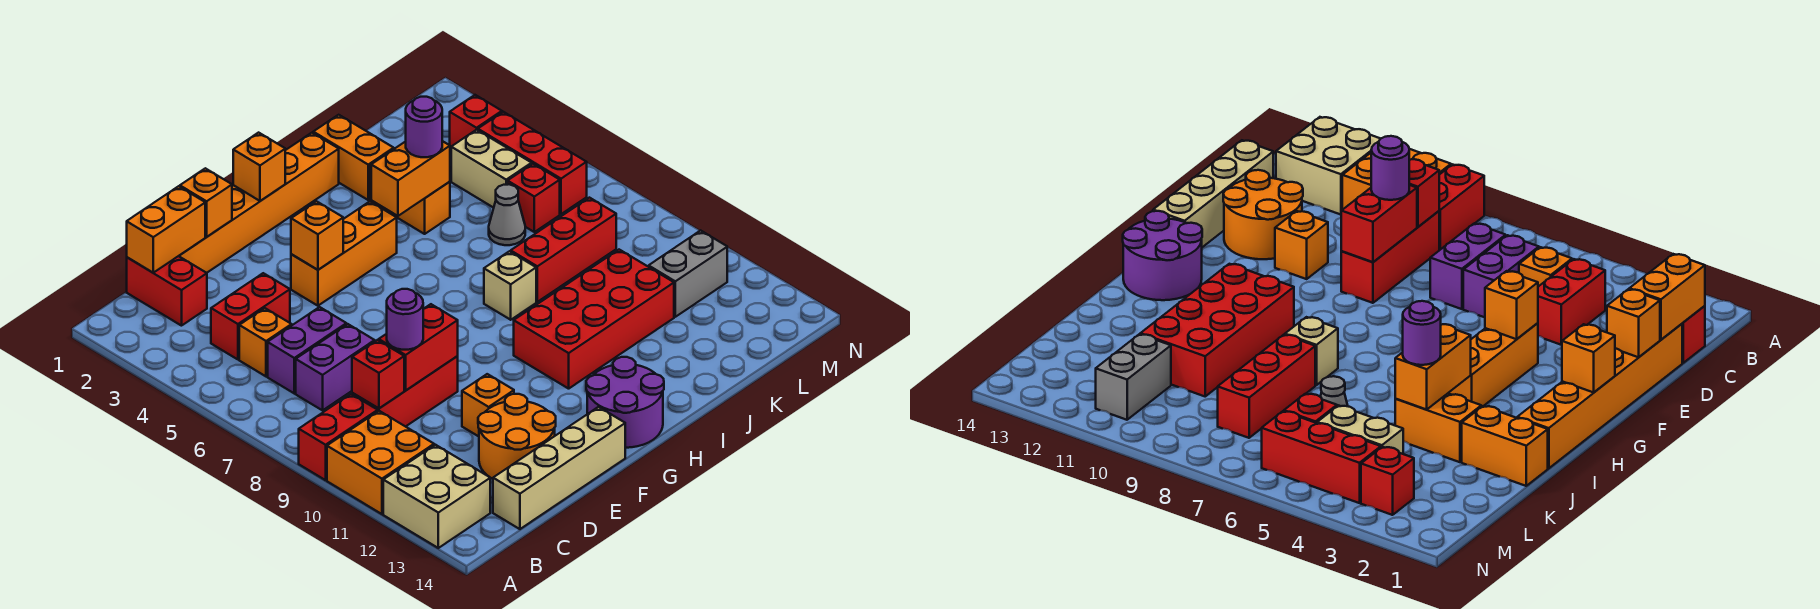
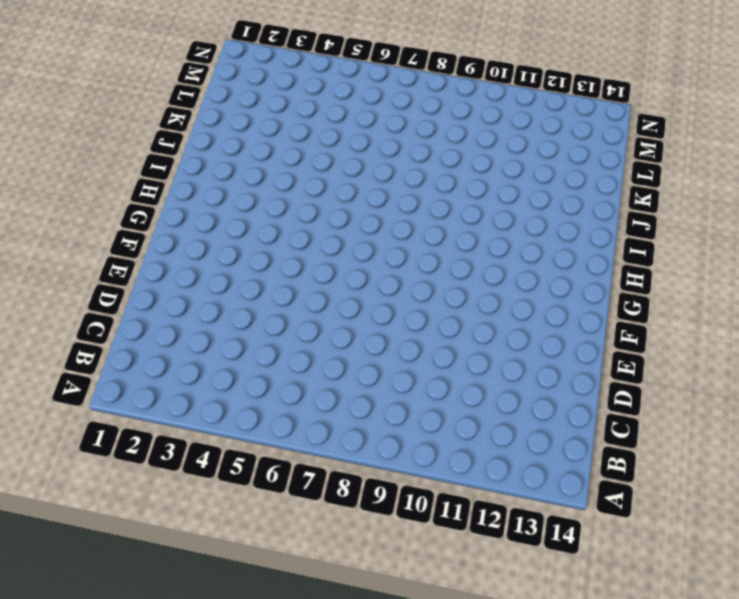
none -> red brick A9:B9 level 1
none -> orange brick A10:B11 level 1
none -> tan brick A12:B13 level 1
none -> red brick C1:C2 level 1

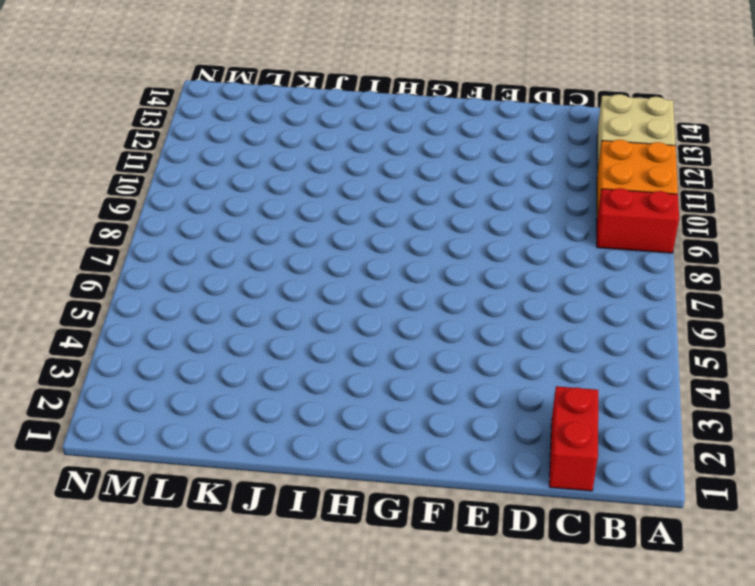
none -> red brick C4:D4 level 1
none -> orange brick C5 level 1
none -> purple brick C6:D6 level 1
none -> purple brick C7:D7 level 1

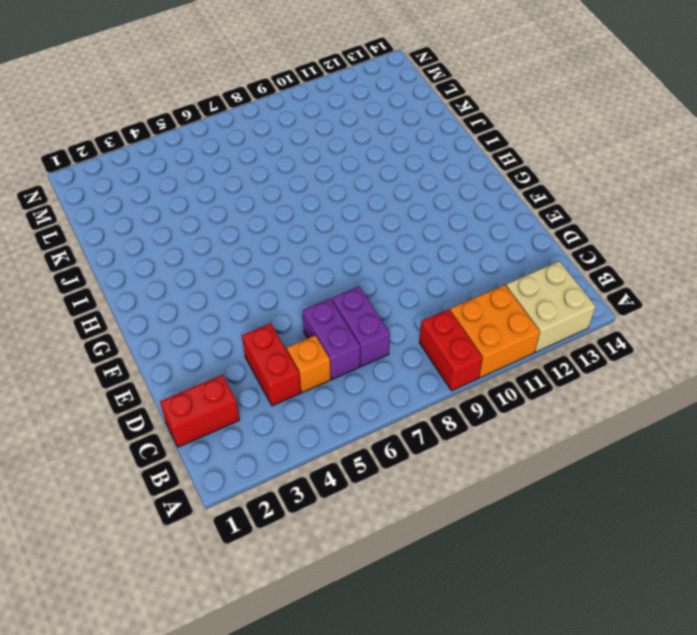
none -> red brick C9:E9 level 1
none -> tan brick C14:F14 level 1
none -> orange brick D1:I1 level 1
none -> orange round brick D12:E13 level 1

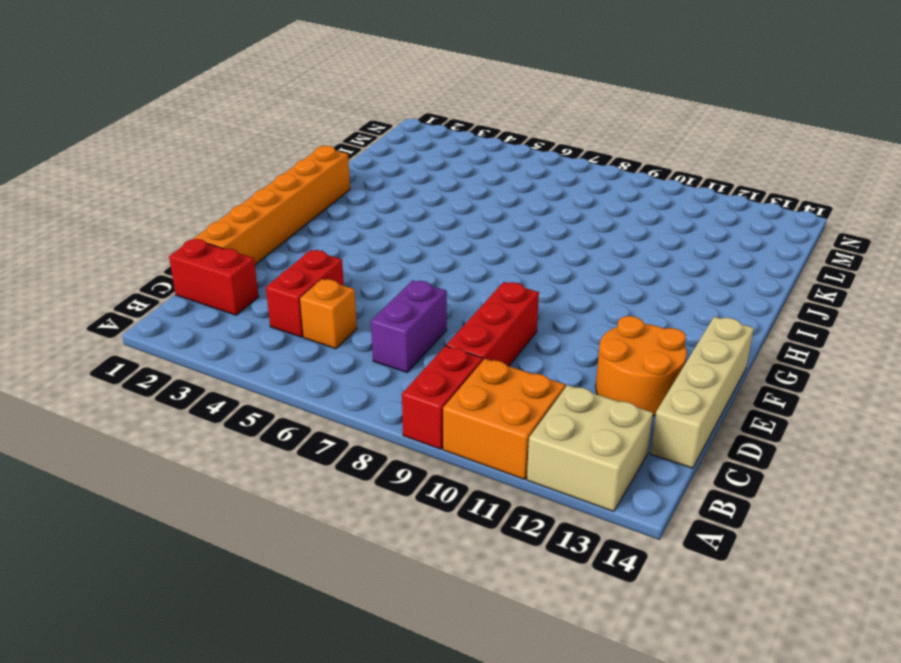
none -> purple brick C6:D6 level 1
none -> orange brick E11 level 1
none -> orange brick F4:H4 level 1
none -> purple round brick G13:H14 level 1

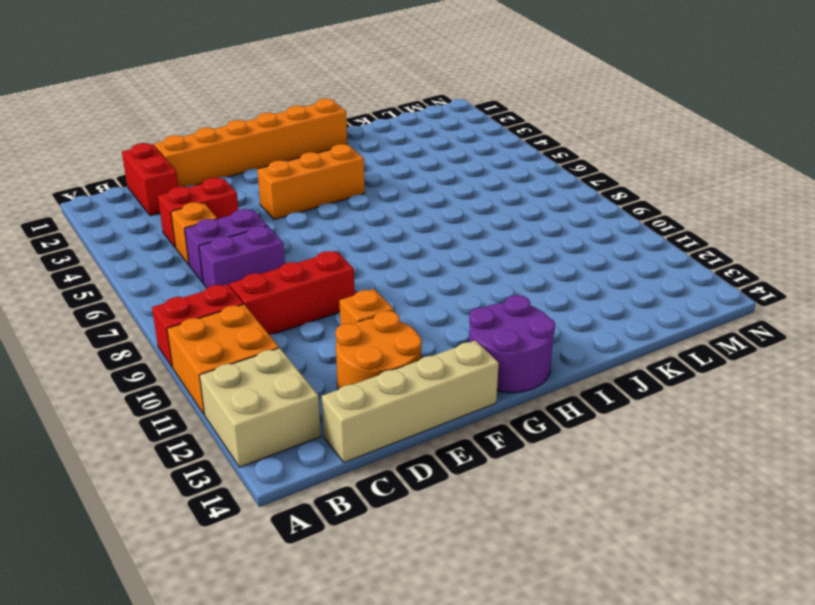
none -> red brick H10:K11 level 1
none -> tan brick I8 level 1
none -> orange brick J1:J2 level 1
none -> orange brick J3:J4 level 1

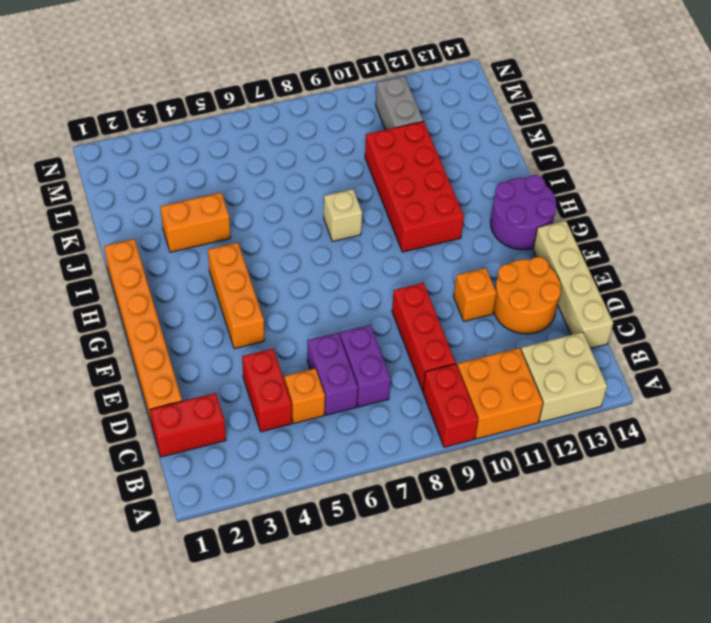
none -> orange brick J1:J2 level 1
none -> red brick J8:L8 level 1
none -> grey cone K6 level 1
none -> tan brick L4:L5 level 1

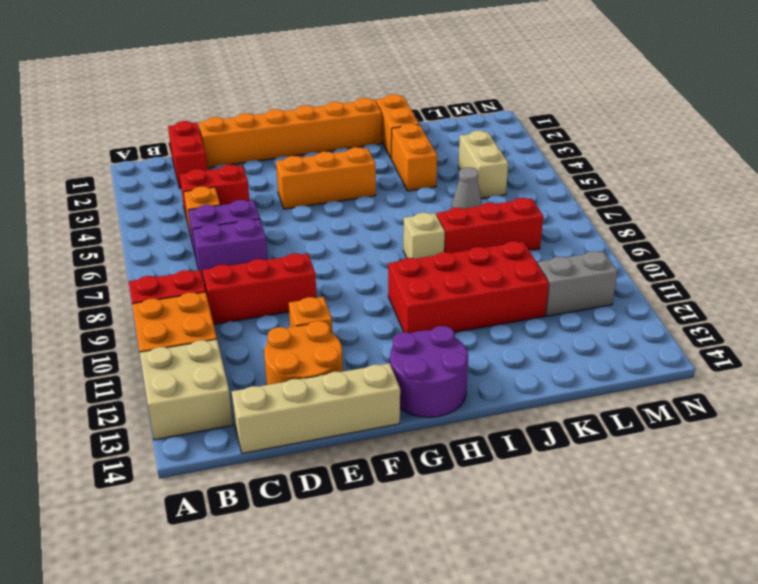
none -> red brick L6 level 1
none -> red brick M3 level 1
none -> red brick M4:M6 level 1
none -> orange brick C1:D1 level 2

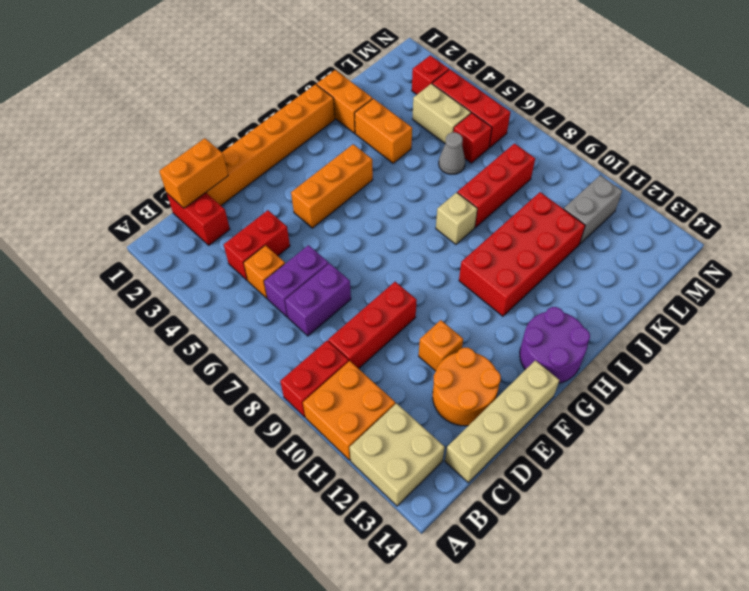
none -> red brick C9 level 2
none -> red brick D9:E9 level 2
none -> orange brick E1 level 2
none -> orange brick F4 level 2

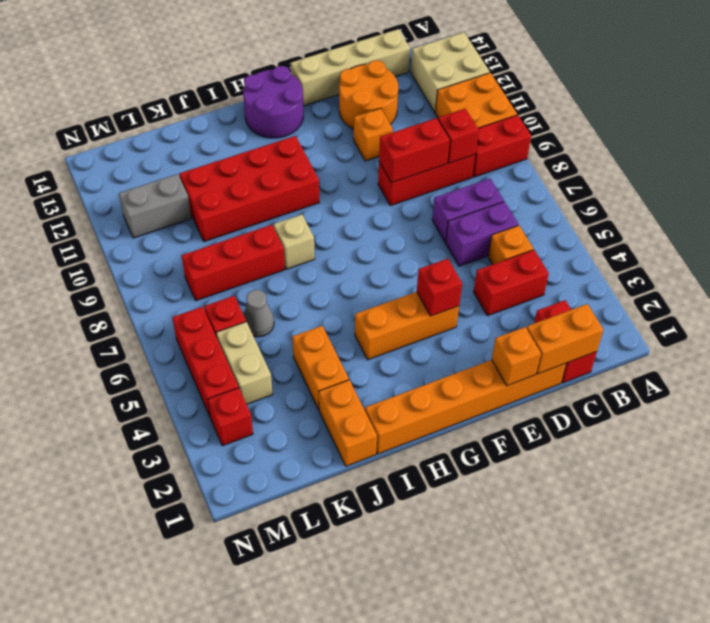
red brick F4 level 2 -> orange brick F4 level 2
none -> orange brick G1 level 2
none -> orange brick I4:J4 level 2
none -> purple round brick D9 level 3
none -> purple round brick J4 level 3

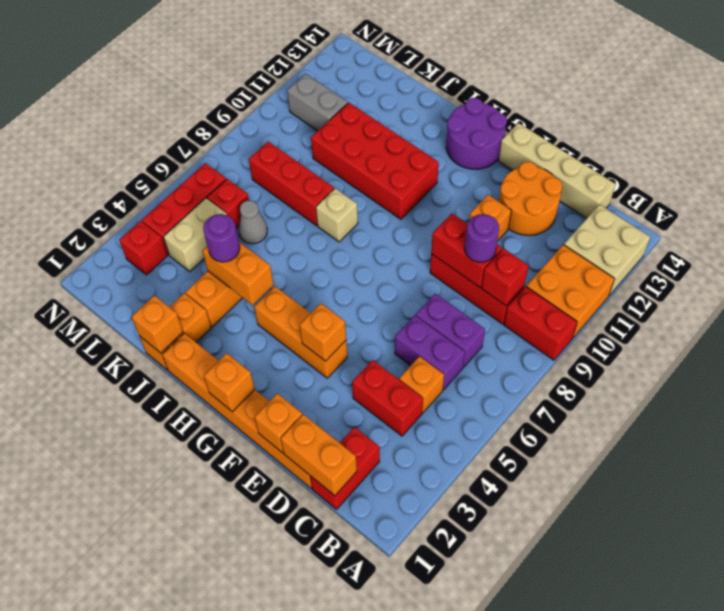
orange brick J1 level 2 -> none

